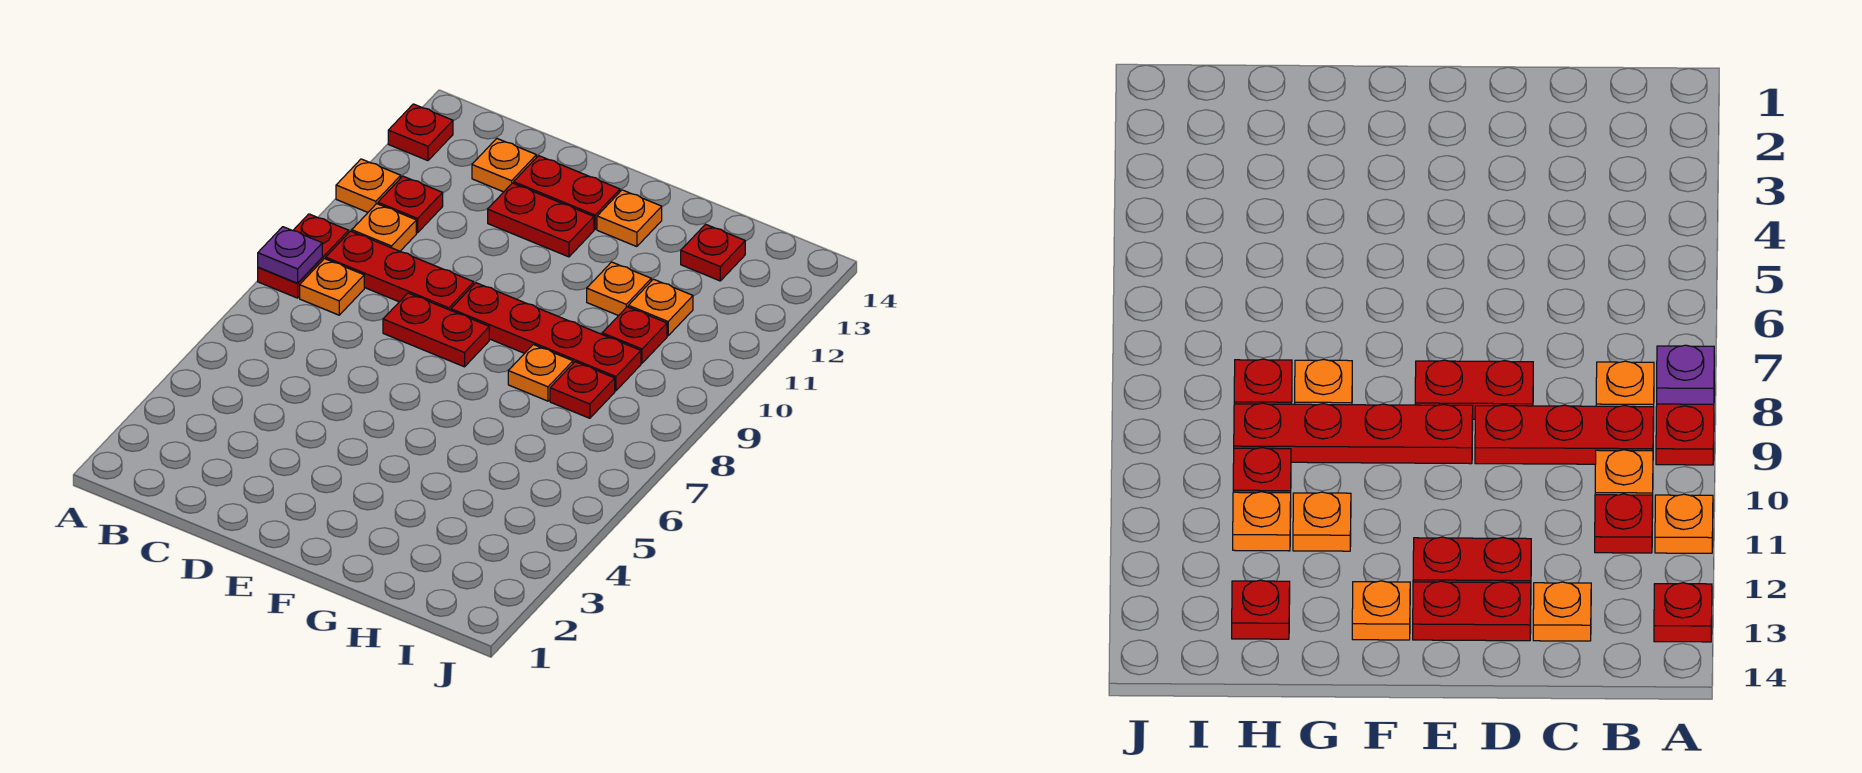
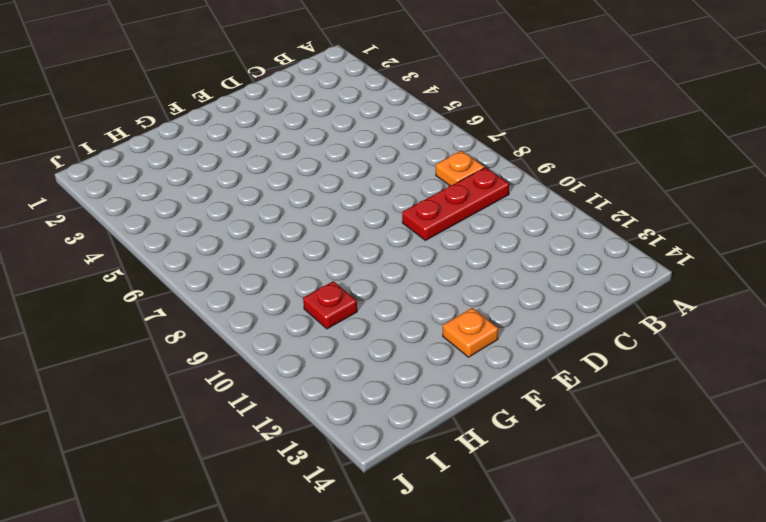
none -> red plate A8:A9 level 1
none -> orange plate A11 level 1
none -> red plate A13 level 1

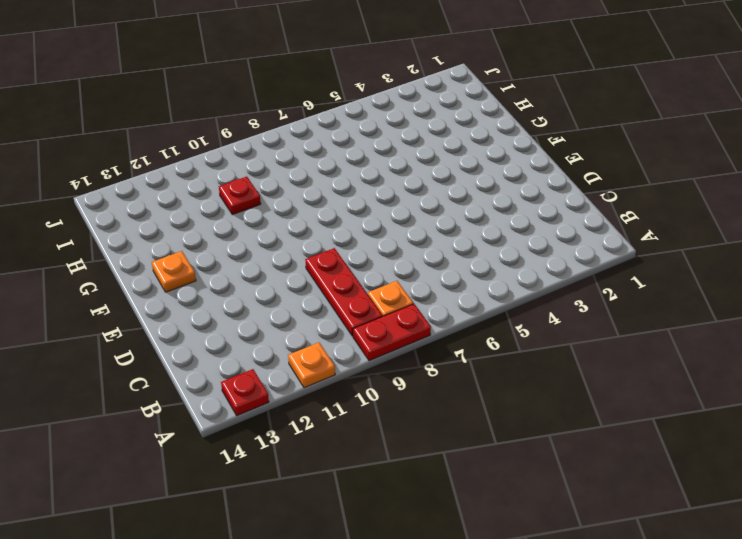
none -> orange plate B10 level 1
none -> red plate B11 level 1
none -> orange plate C13 level 1

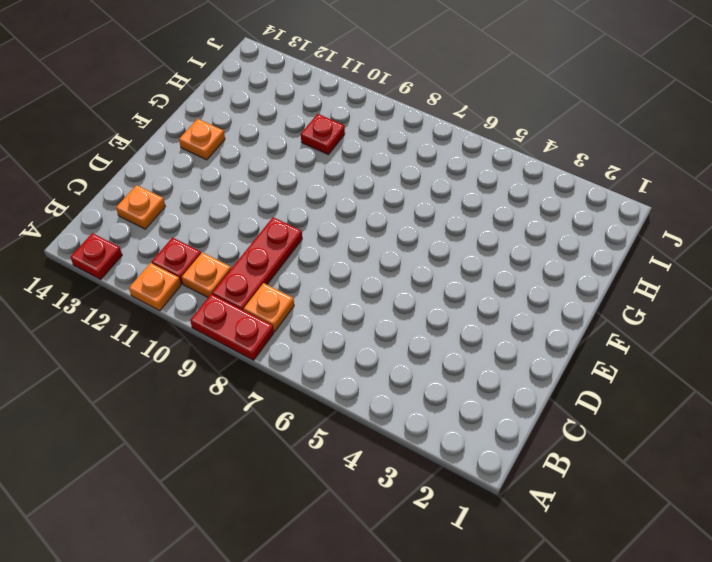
none -> red plate D8:E8 level 1
none -> red plate D12:E12 level 1
none -> red plate D13:E13 level 1

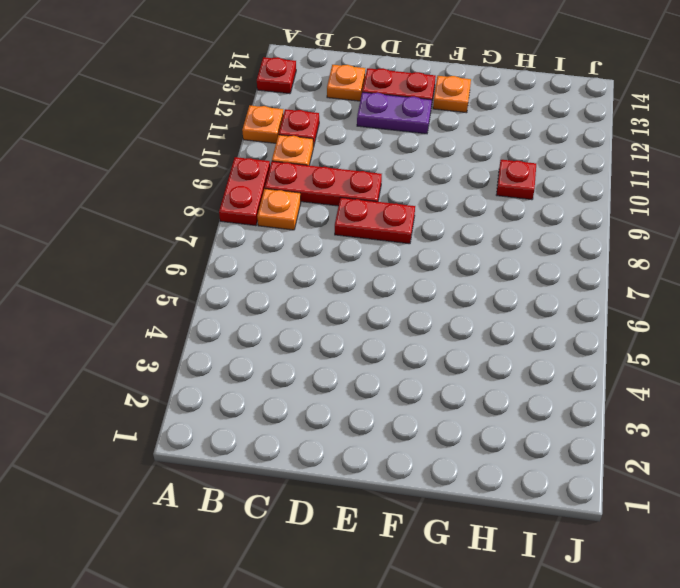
purple plate D12:E12 level 1 -> red plate D12:E12 level 1
none -> red plate E9:H9 level 1
none -> orange plate G8 level 1
none -> orange plate G11 level 1

